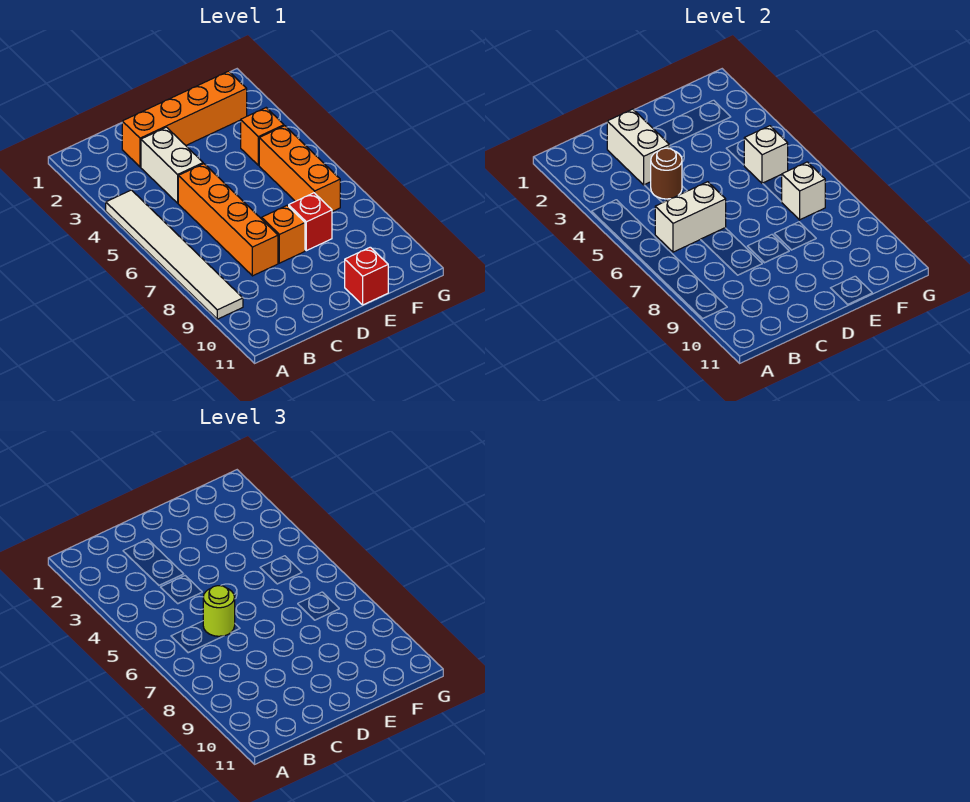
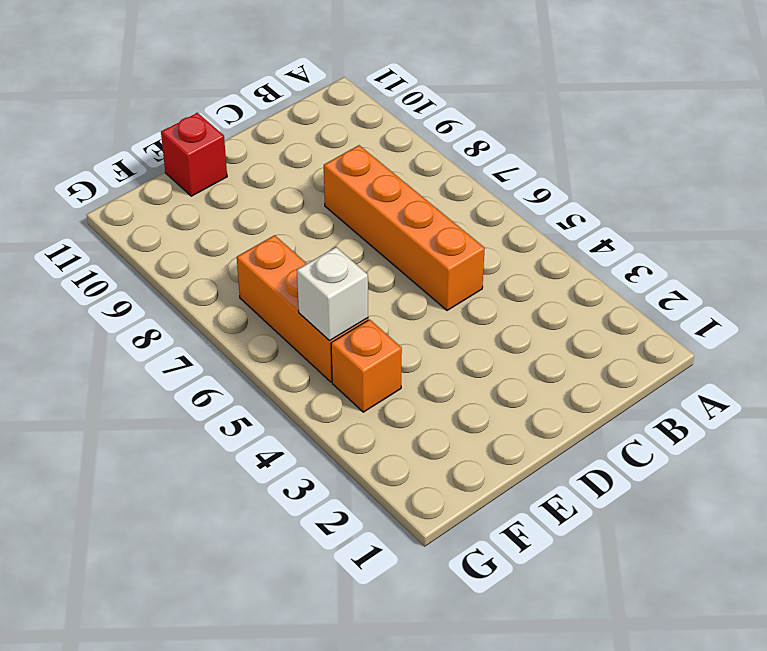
none -> white tile A4:A9 level 1
none -> orange brick C2:F2 level 1
none -> white brick C3:C4 level 1

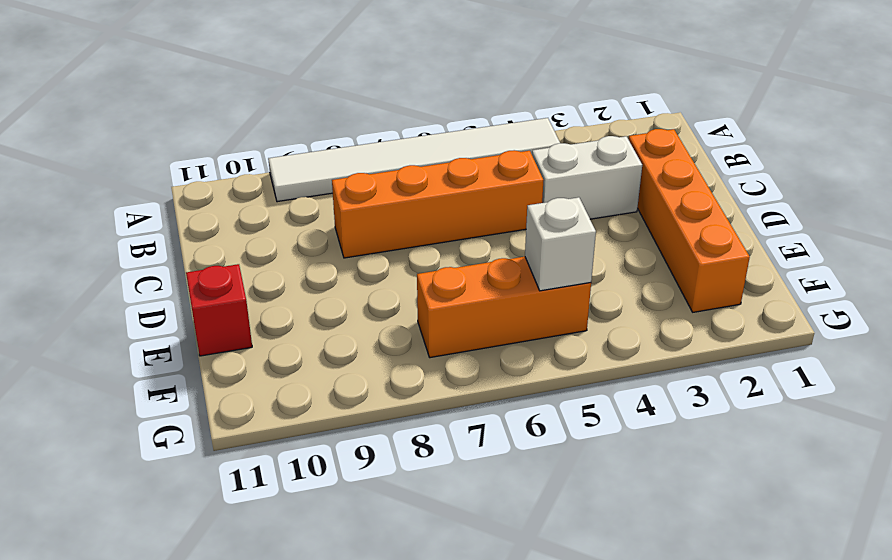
none -> orange brick D8 level 1
none -> red brick E8 level 1
none -> orange brick F4 level 1

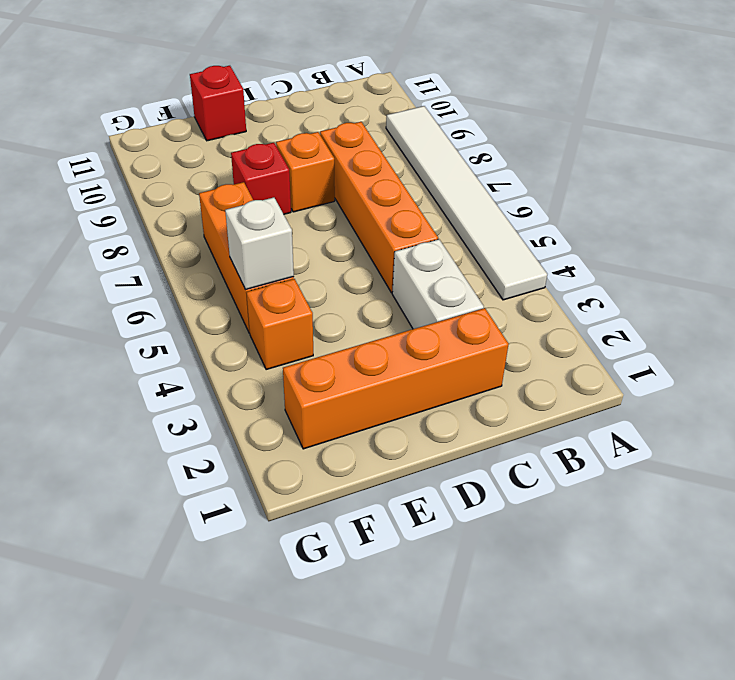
none -> white brick B6:C6 level 2
none -> white brick C2:C3 level 2
none -> brown round brick C4 level 2

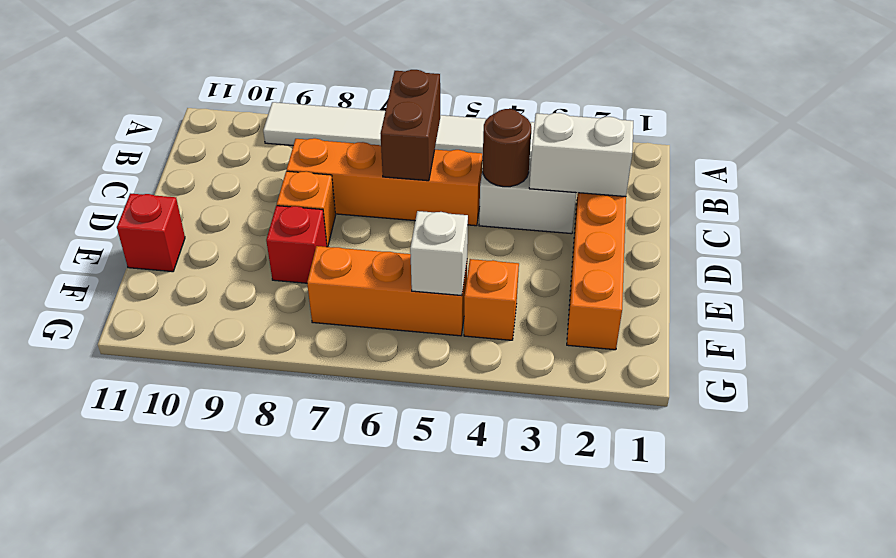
brown brick B6:C6 level 2 -> white brick B6:C6 level 2
none -> white brick F7 level 2
none -> lime round brick C6 level 3

